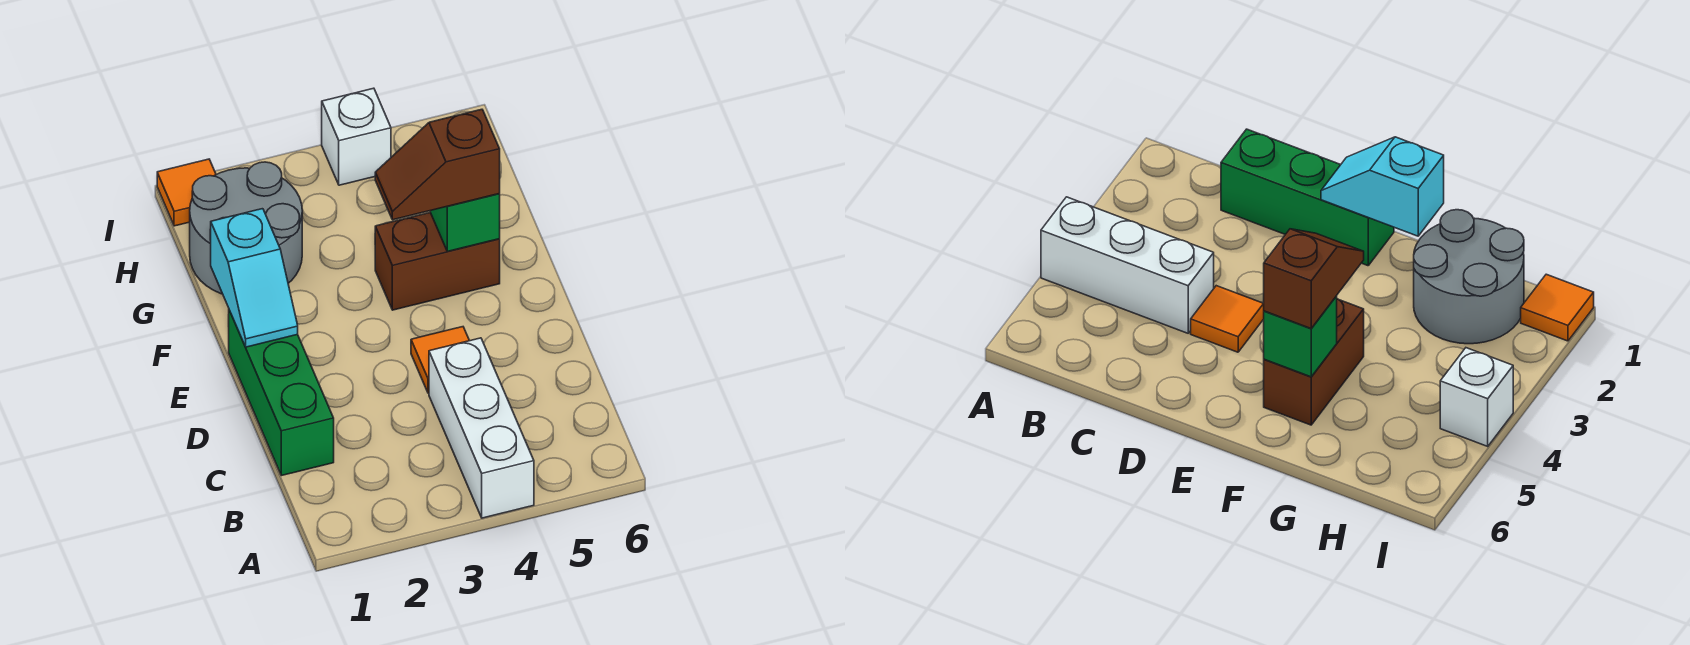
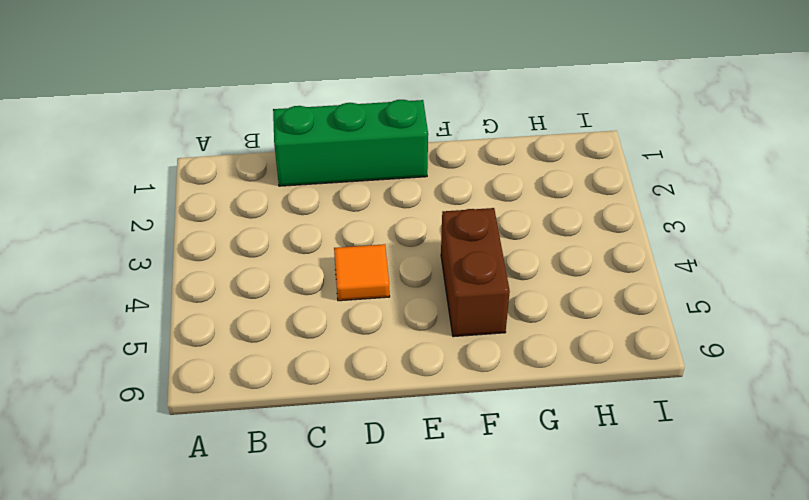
none -> white brick A4:C4 level 1
none -> grey round brick G1:H2 level 1

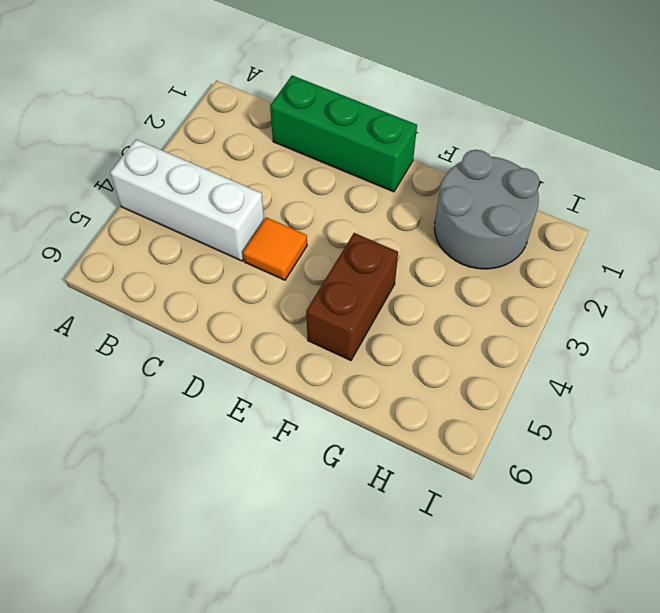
none -> orange tile I1 level 1
none -> white brick I4 level 1

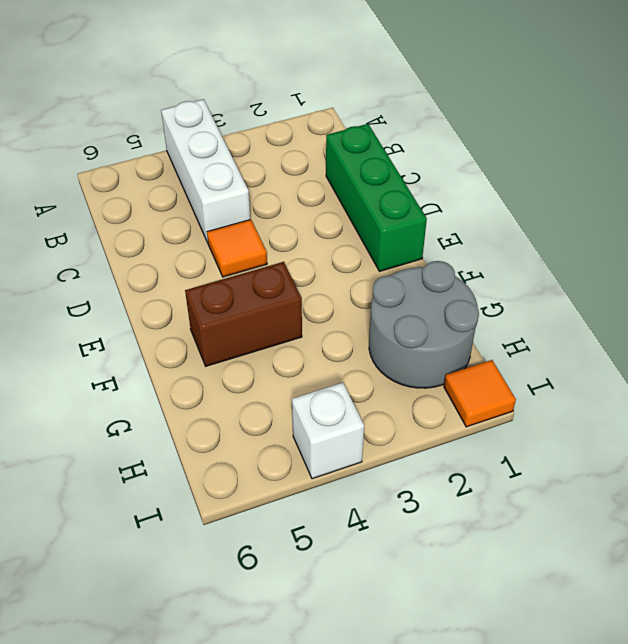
none -> cyan slope E1:F1 level 2 top F
none -> green brick F5 level 2

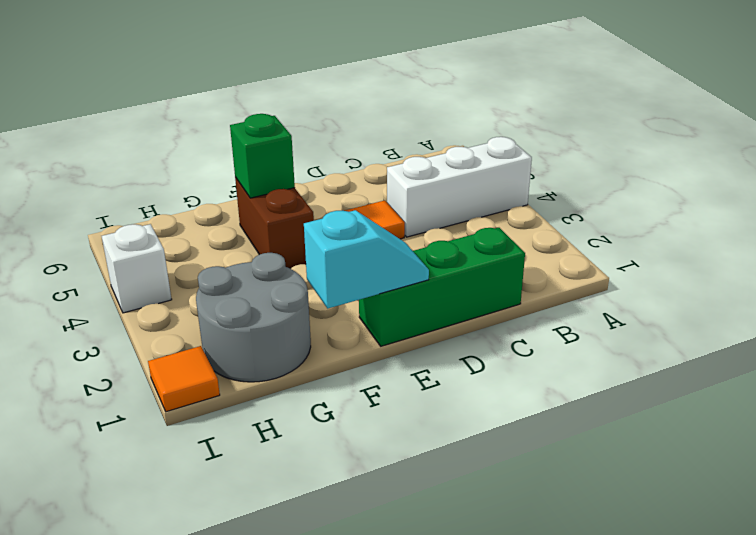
none -> brown slope F4:F5 level 3 top 5

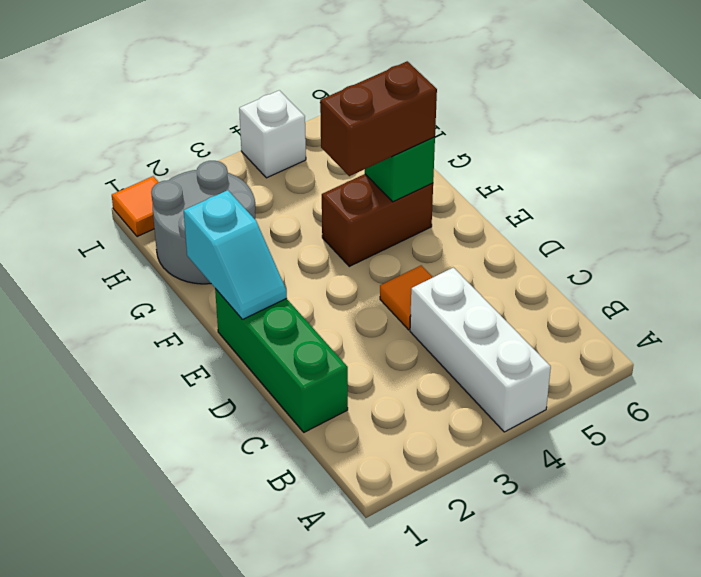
brown brick F4:F5 level 3 -> brown slope F4:F5 level 3 top 5

